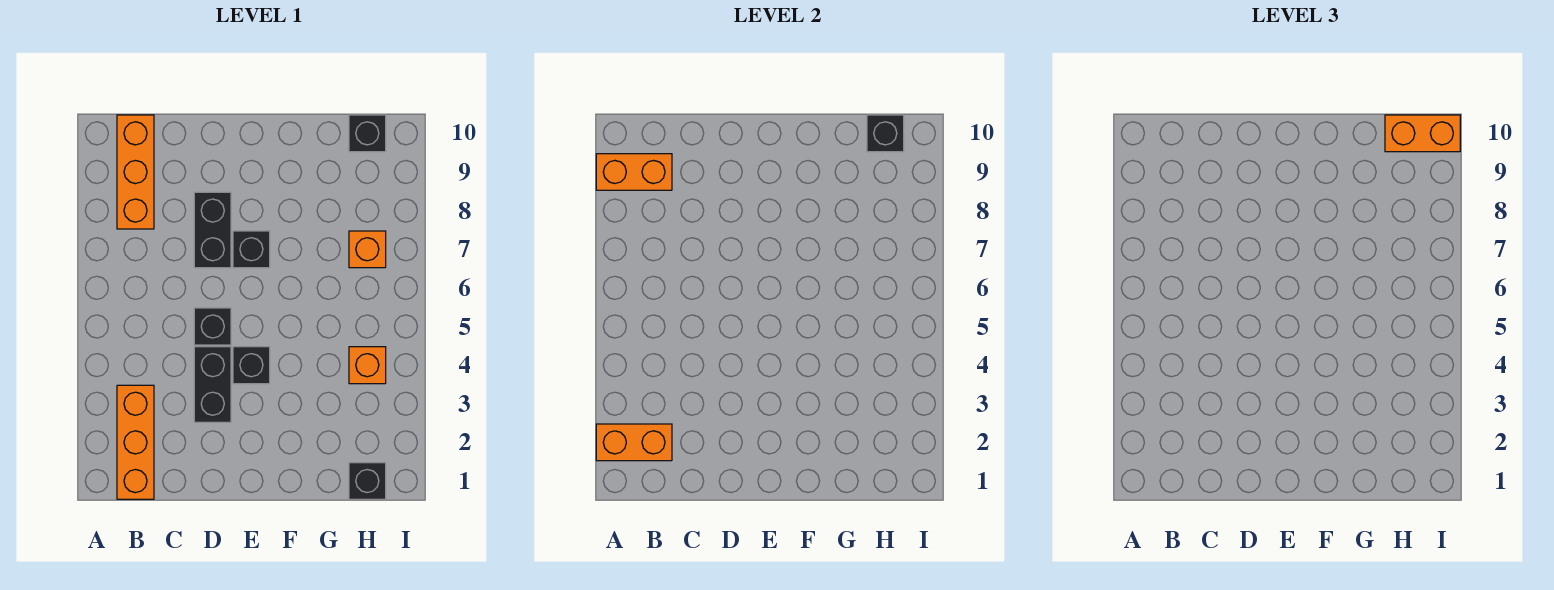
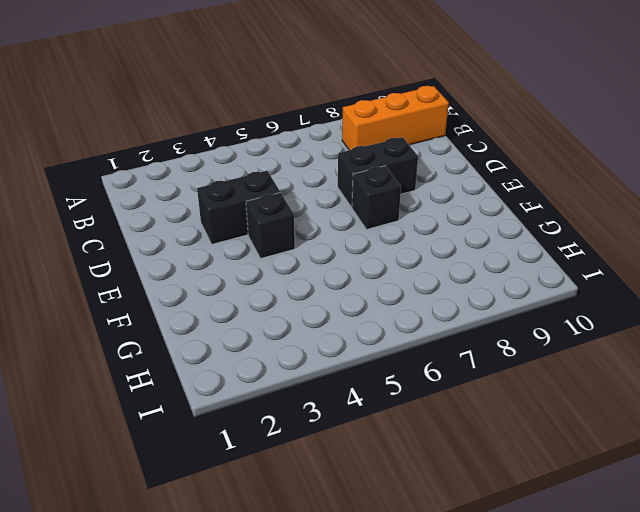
none -> orange brick B1:B3 level 1
none -> black brick D5 level 1
none -> black brick H1 level 1

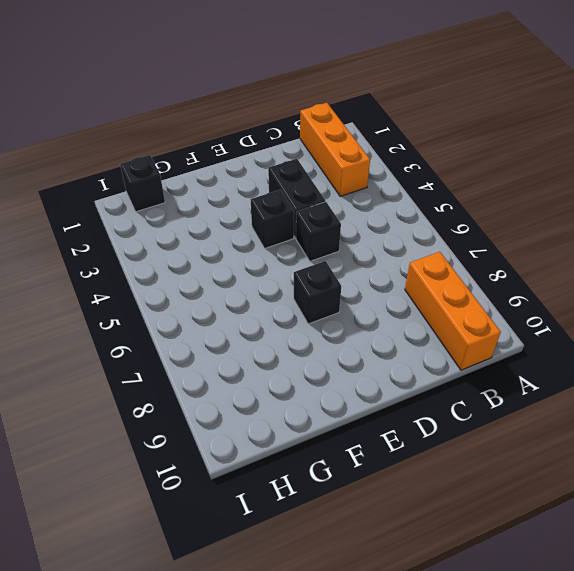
none -> black brick D7:D8 level 1
none -> orange brick H4 level 1
none -> orange brick H7 level 1

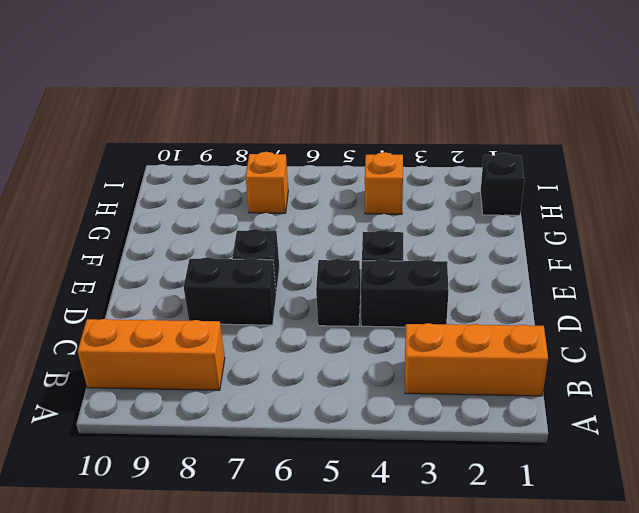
none -> black brick H10 level 1
none -> orange brick A2:B2 level 2
none -> orange brick A9:B9 level 2

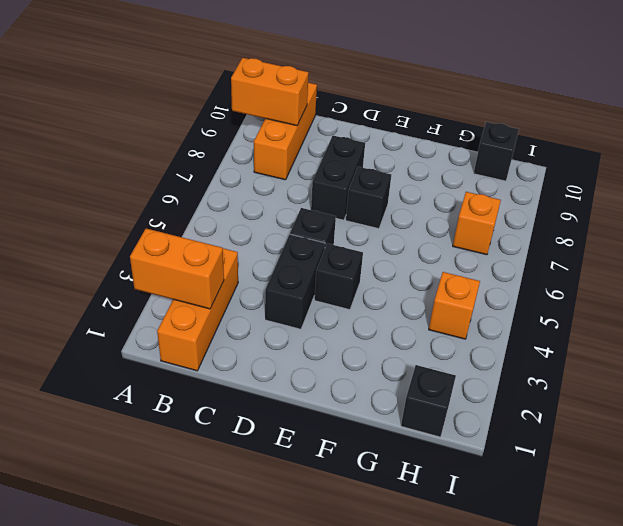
none -> black brick H10 level 2
none -> orange brick H10:I10 level 3

